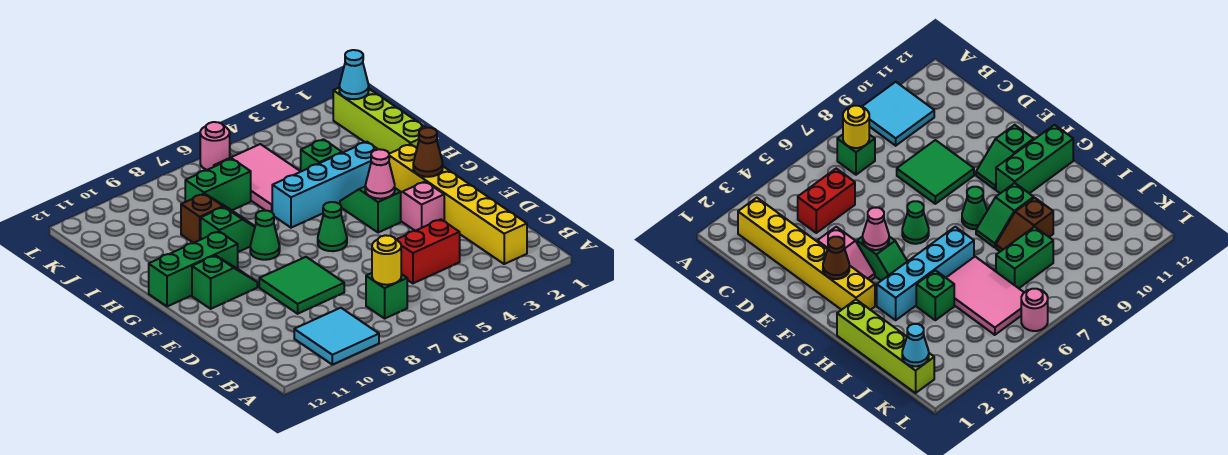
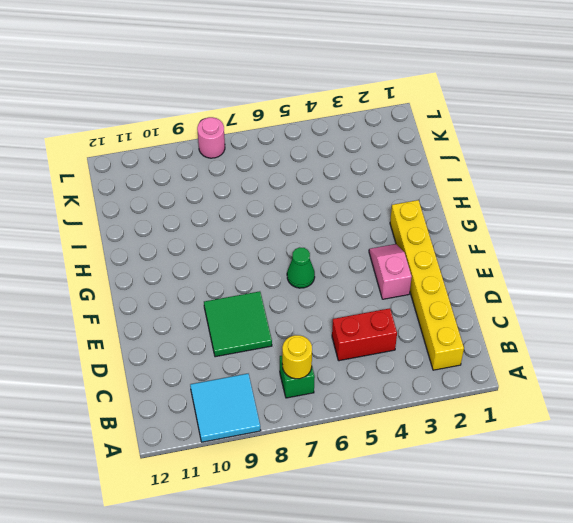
pink round brick L8 level 1 -> pink round brick L6 level 1
none -> green slope F4:G4 level 1 top F
none -> green slope F10:F11 level 1 top 11
none -> green cone G8 level 1

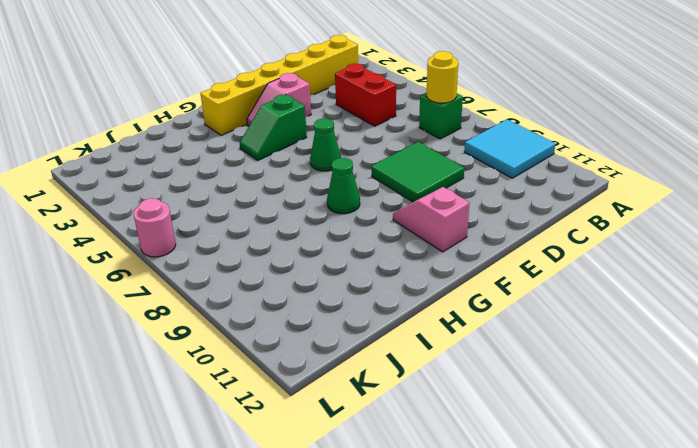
pink slope F10:F11 level 1 top 11 -> green slope F10:F11 level 1 top 11
none -> green brick G10:G12 level 1
none -> lime brick H1:K1 level 1
none -> cyan brick H3:H6 level 1

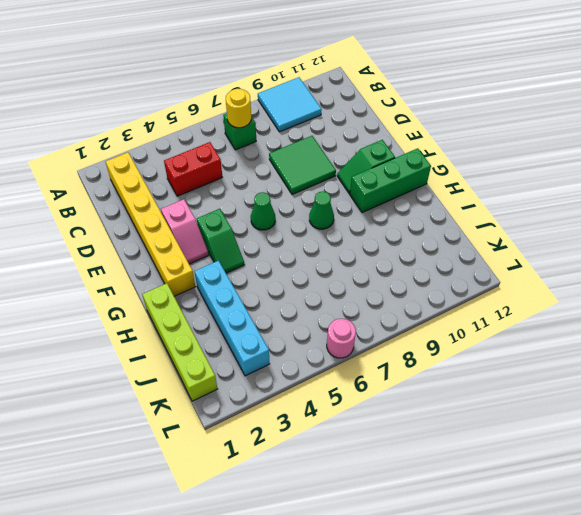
cyan brick H3:K3 level 1 -> cyan brick H3:H6 level 1
none -> green slope H8:H9 level 1 top 9
none -> green brick I4 level 1
none -> pink tile I5:K6 level 1

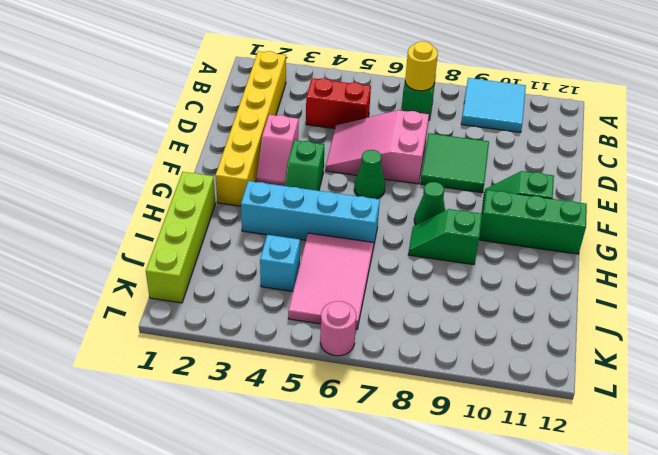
pink slope D5:E7 level 1 top 7 -> none
cyan brick J4 level 1 -> none
none -> green brick I4 level 1
none -> brown slope I8:I9 level 1 top 9
none -> green brick J7:J8 level 1

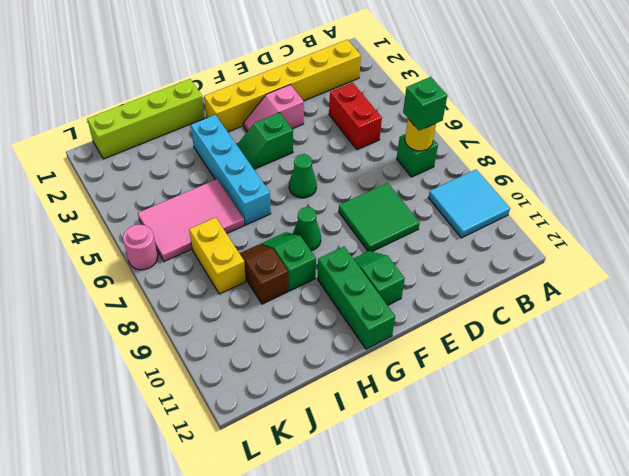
green brick B7 level 3 -> green brick I4 level 1
yellow brick J7:J8 level 1 -> green brick J7:J8 level 1
none -> brown cone F2 level 2
none -> pink cone F4 level 2
none -> cyan cone K1 level 2

